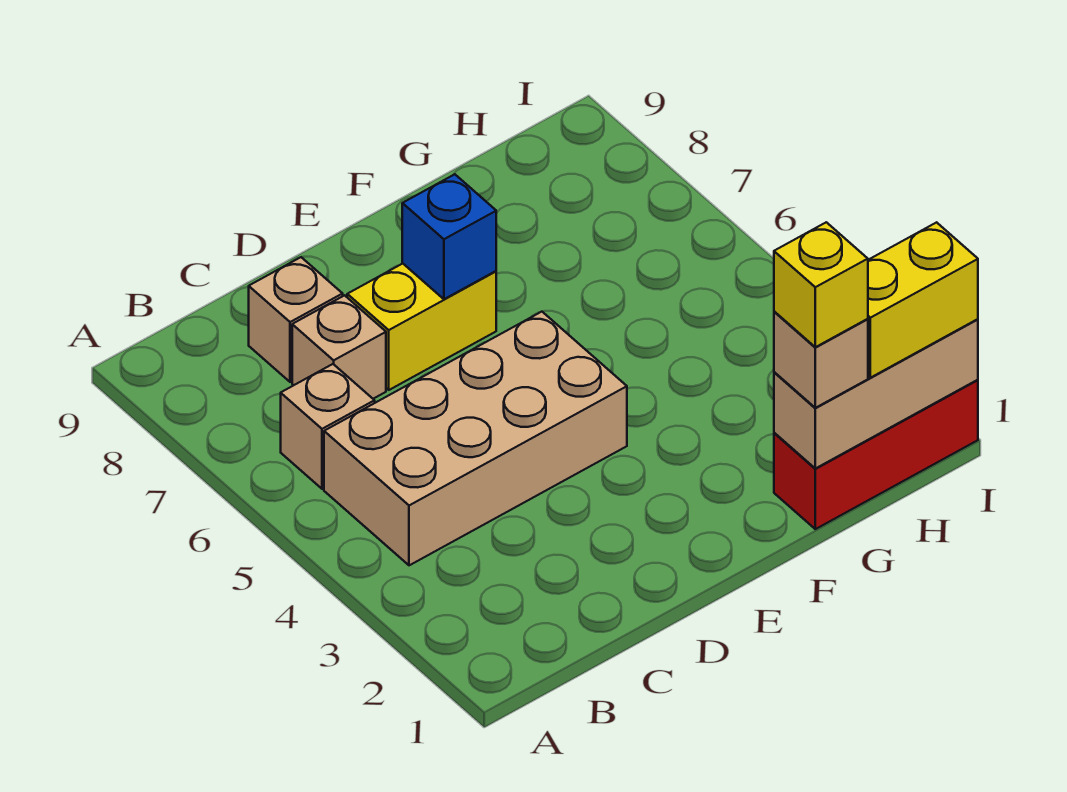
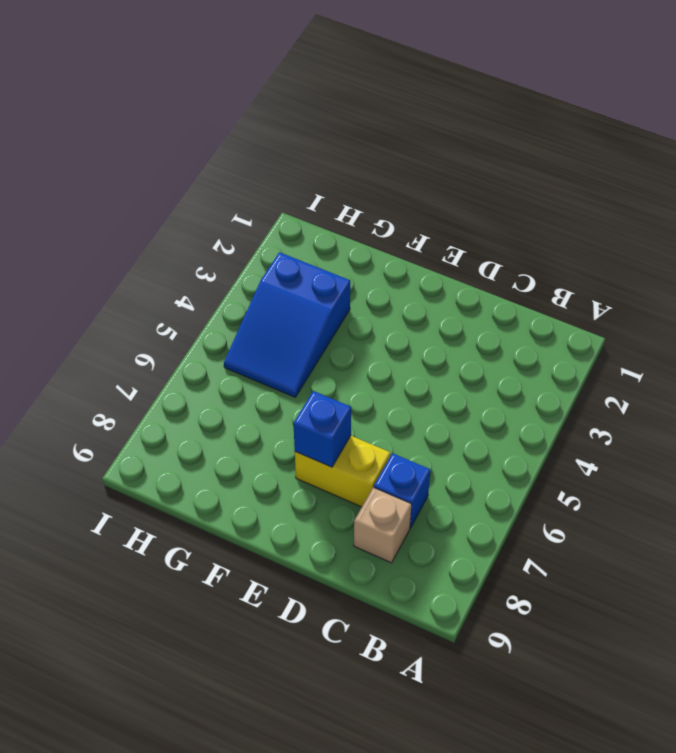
blue brick C7 level 1 -> tan brick C7 level 1
blue slope G3:H5 level 1 top 3 -> none
none -> tan brick B4:E5 level 1
none -> tan brick B6 level 1

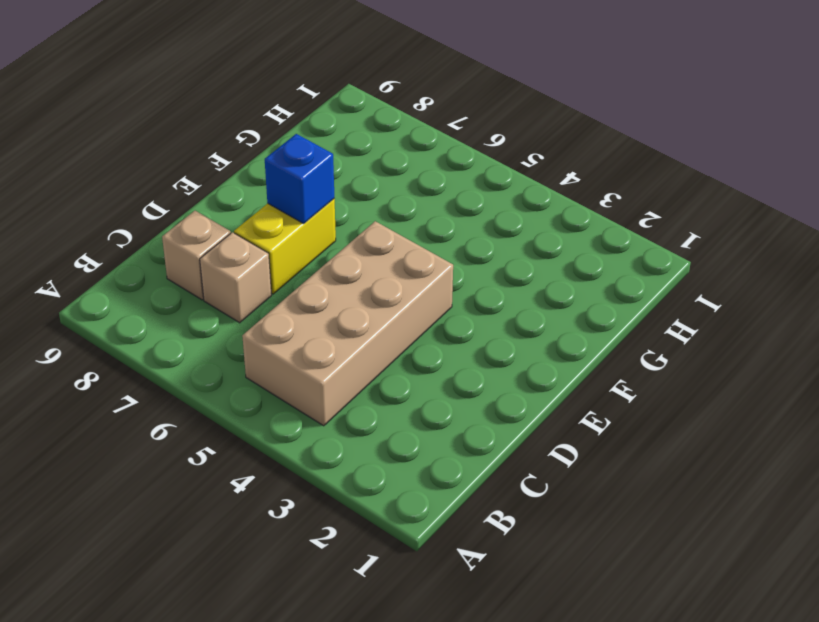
none -> tan brick B6 level 1
none -> red brick G1:I1 level 1

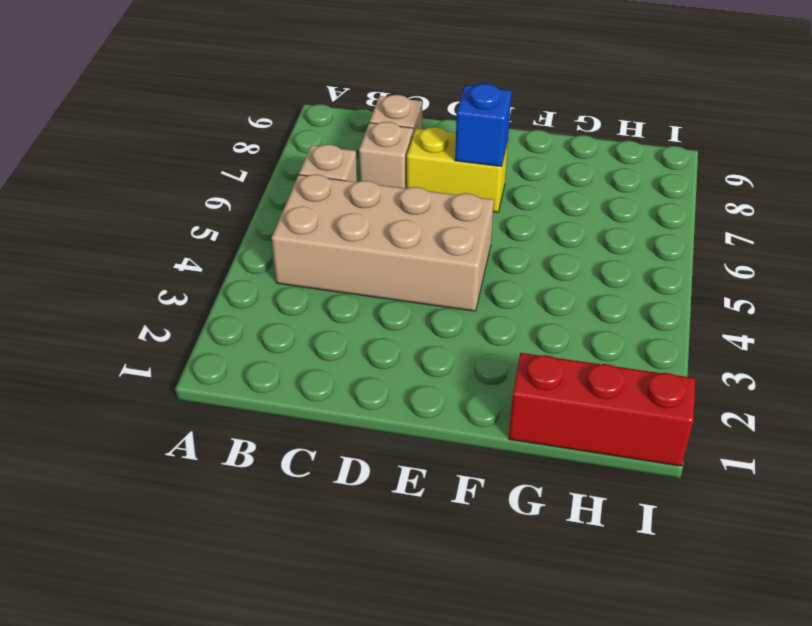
none -> tan brick G1:I1 level 2
none -> tan brick G1 level 3

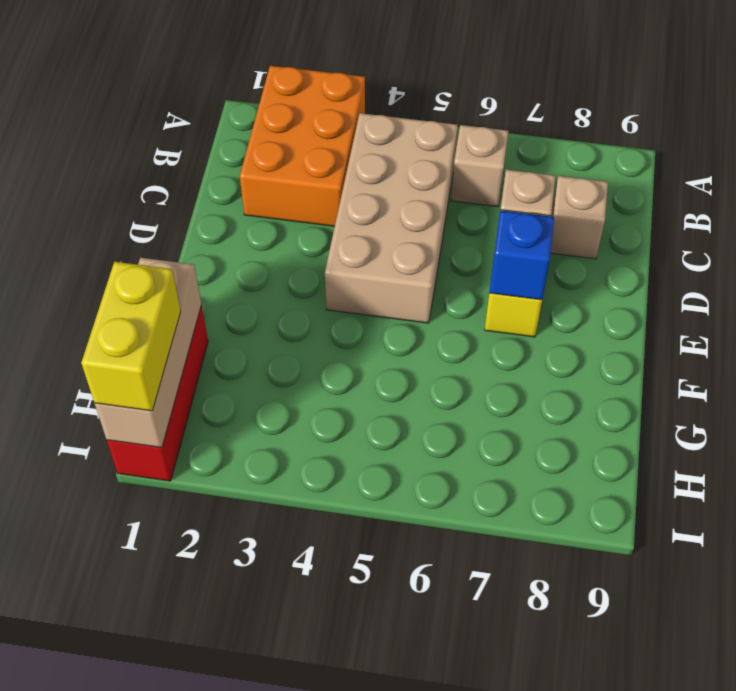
orange brick A2:C3 level 1 -> none
none -> tan brick G1 level 3
none -> yellow brick G1 level 4

